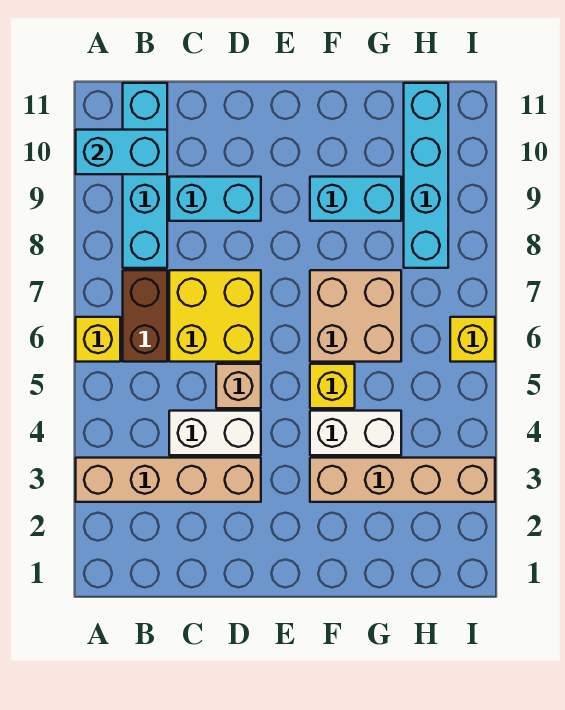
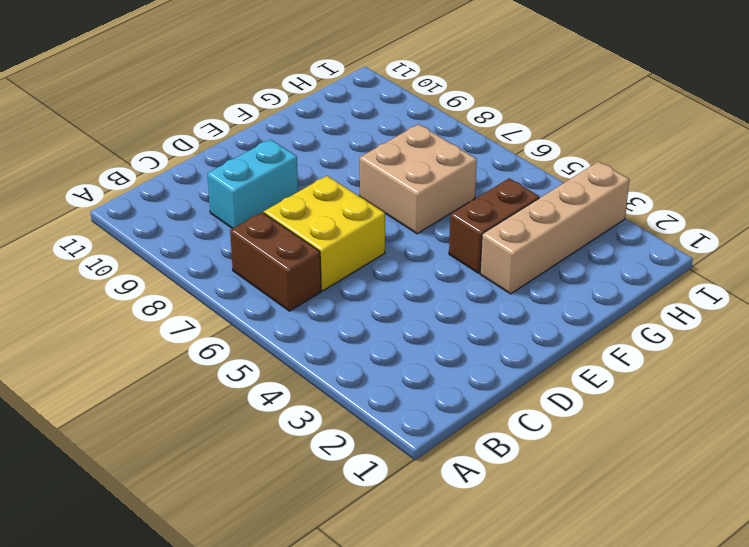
brown brick F4:G4 level 1 -> white brick F4:G4 level 1
none -> tan brick A3:D3 level 1
none -> yellow brick A6 level 1
none -> cyan brick B8:B11 level 1

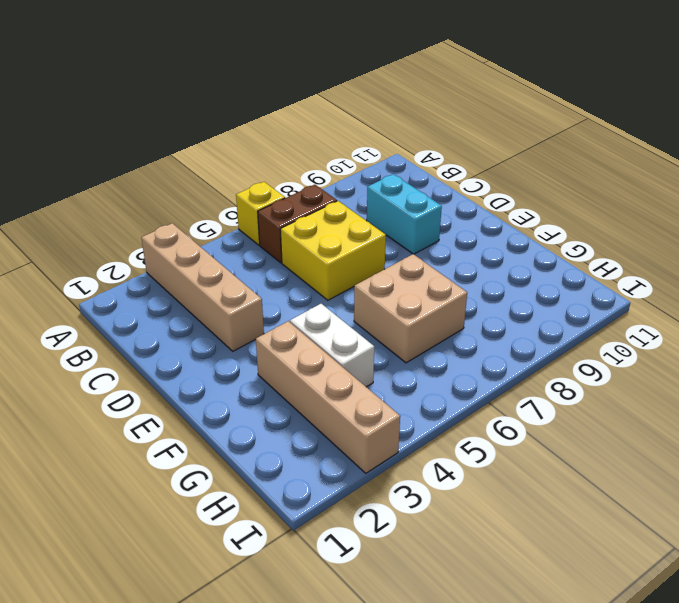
none -> cyan brick B8:B11 level 1
none -> white brick C4:D4 level 1
none -> tan brick D5 level 1

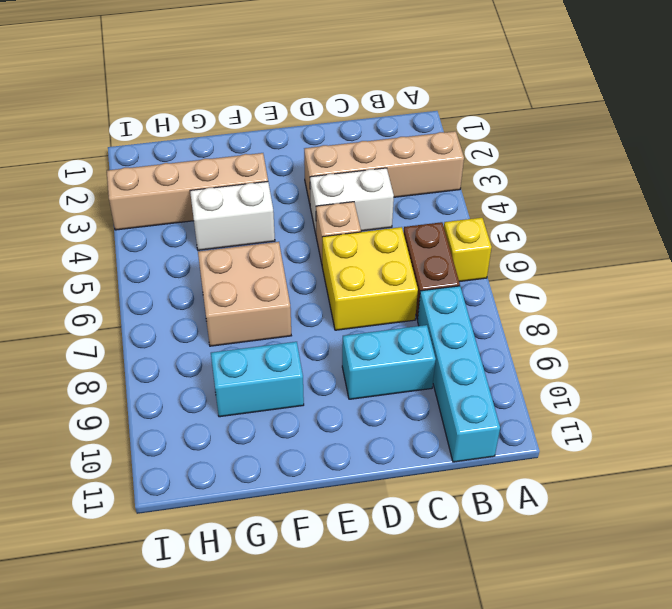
none -> yellow brick F5 level 1
none -> cyan brick H8:H11 level 1
none -> yellow brick I6 level 1

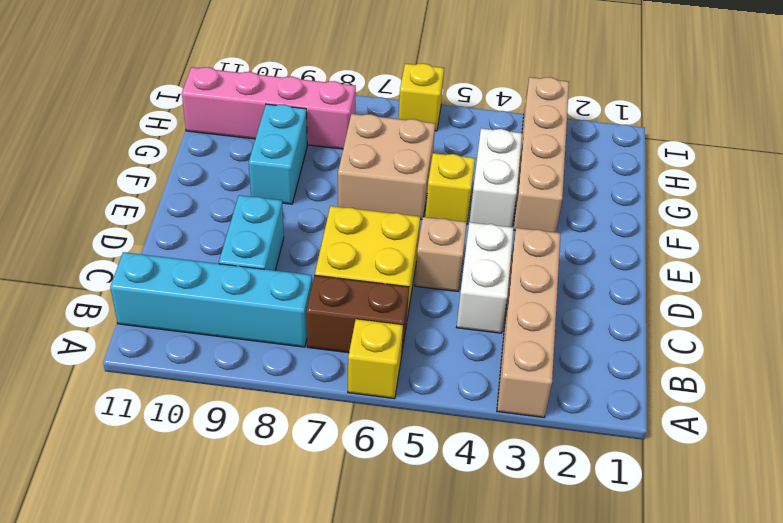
pink brick H8:H11 level 1 -> cyan brick H8:H11 level 1
none -> cyan brick A10:B10 level 2

